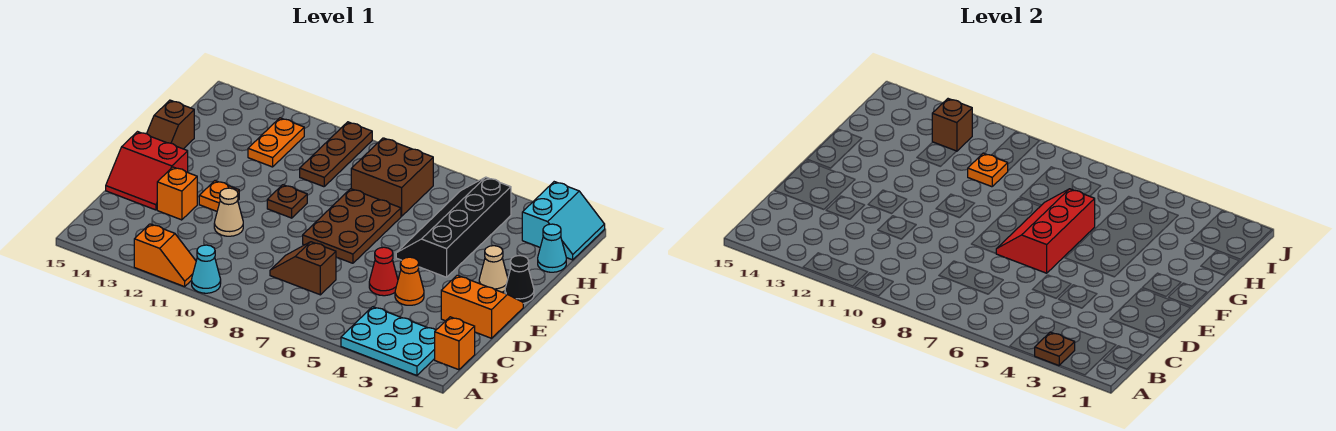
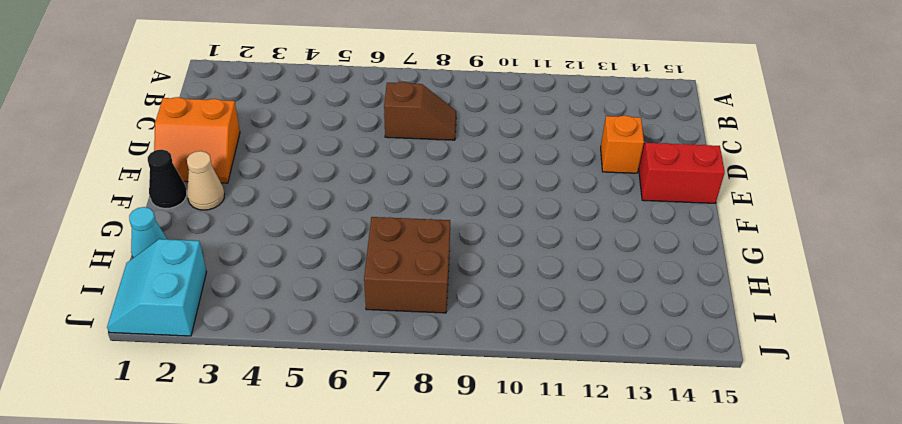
none -> cyan plate A2:B4 level 1
none -> cyan cone A10 level 1
none -> orange slope A11:A12 level 1 top 12

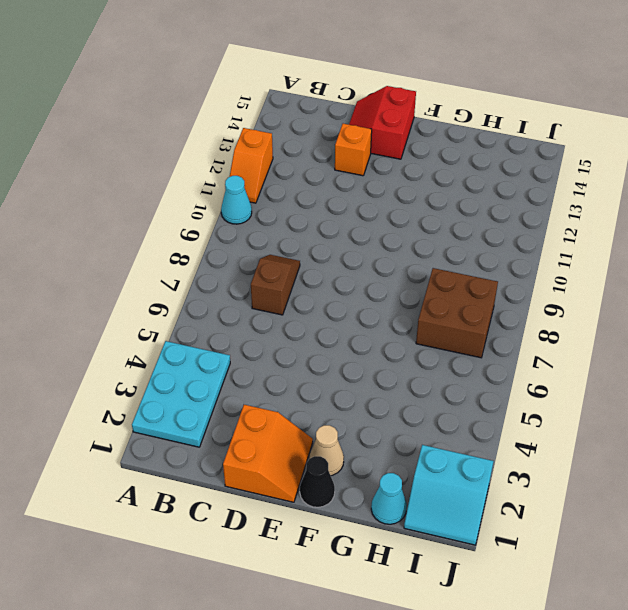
none -> orange brick B1 level 1
none -> orange cone D4 level 1
none -> red cone D5 level 1

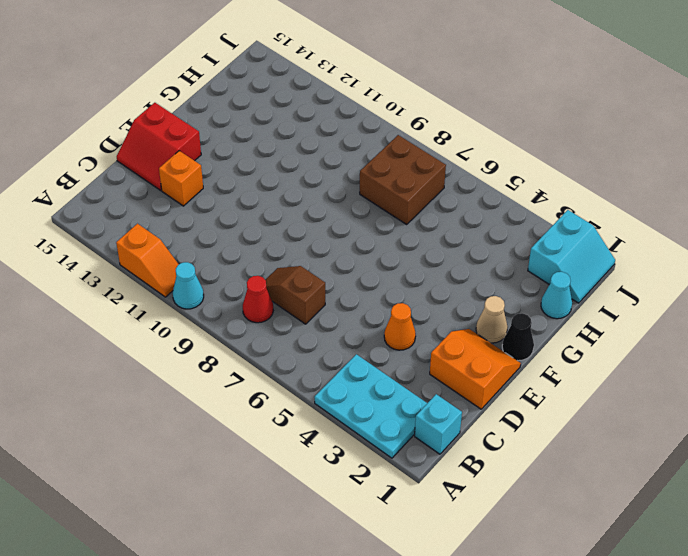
cyan brick B1 level 1 -> orange brick B1 level 1
red cone B8 level 1 -> red cone D5 level 1
none -> tan cone D11 level 1
none -> brown plate E7:G8 level 1
none -> orange plate E12 level 1

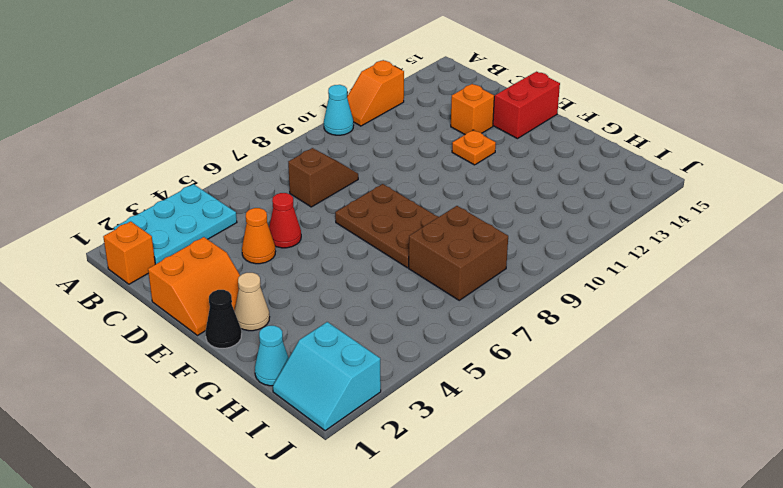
none -> tan cone D11 level 1
none -> black slope F4:I5 level 1 top 4
none -> brown plate F10 level 1

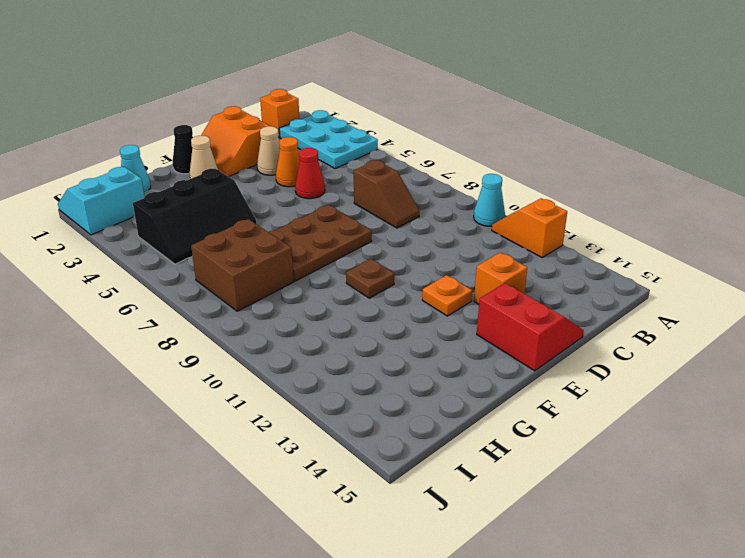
tan cone D3 level 1 -> tan cone D11 level 1
black slope G4:I5 level 1 top 4 -> black slope F4:I5 level 1 top 4
none -> brown slope F15:G15 level 1 top G
none -> brown plate H10:J10 level 1
none -> orange plate H12:I12 level 1

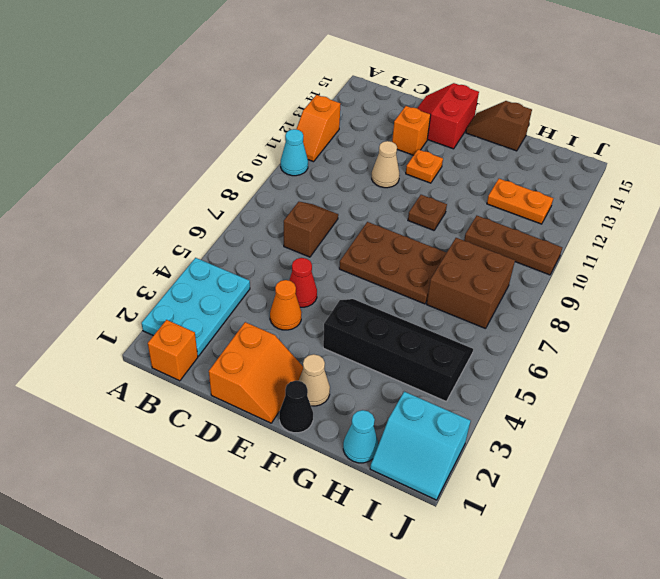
none -> brown plate A3 level 2
none -> red slope E6:G7 level 2 top 6
none -> orange plate H10 level 2

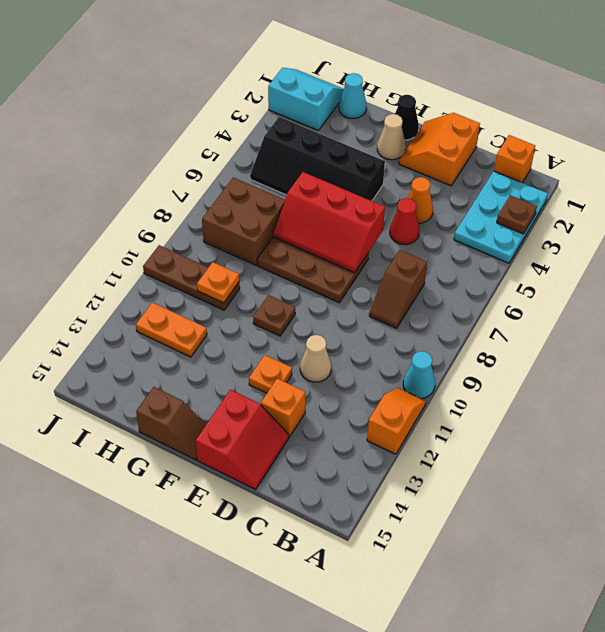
none -> brown brick I12 level 2

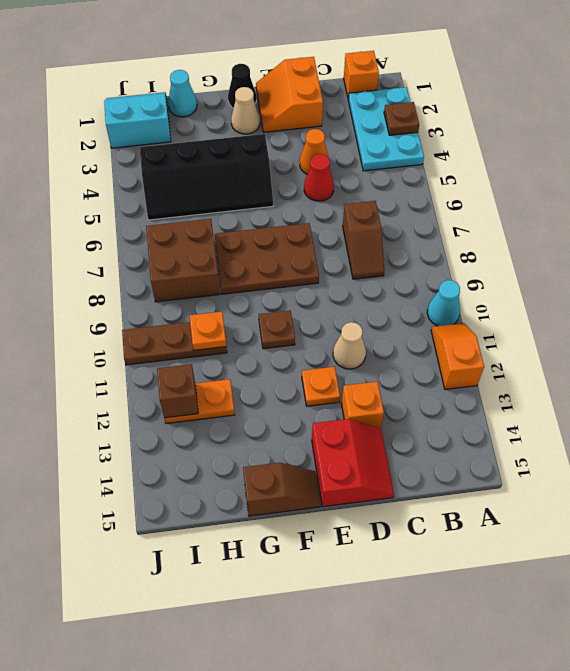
none -> red slope E6:G7 level 2 top 6

